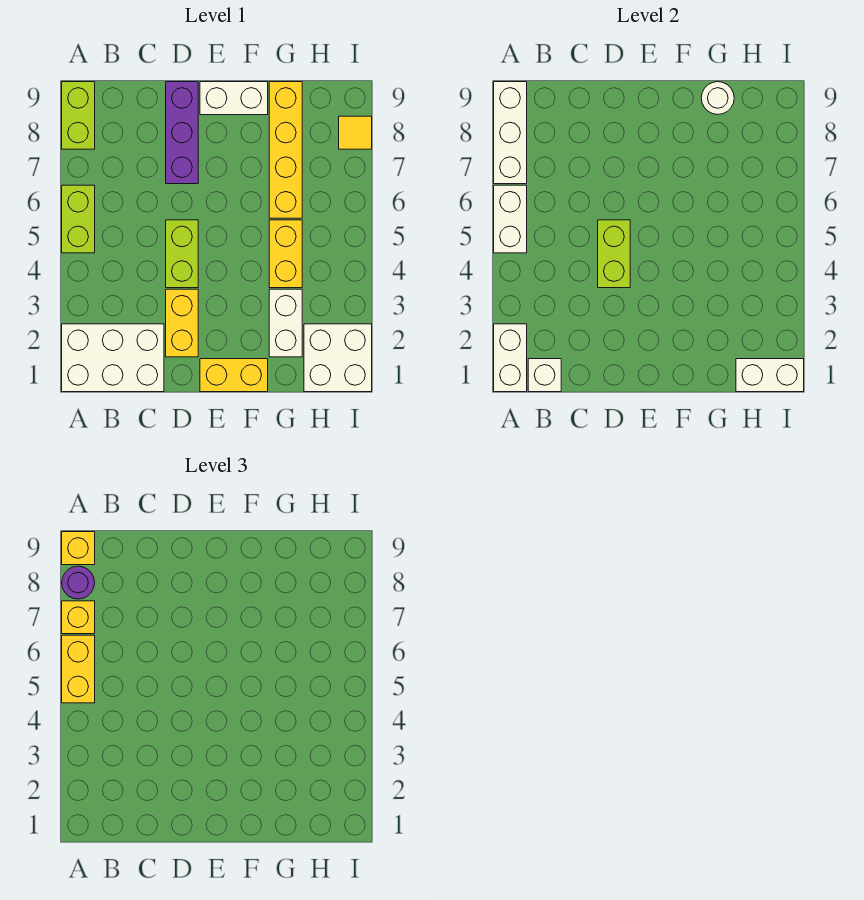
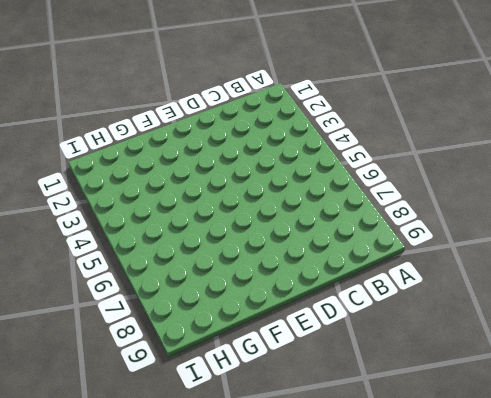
none -> white brick A1:C2 level 1
none -> lime brick A5:A6 level 1
none -> lime brick A8:A9 level 1

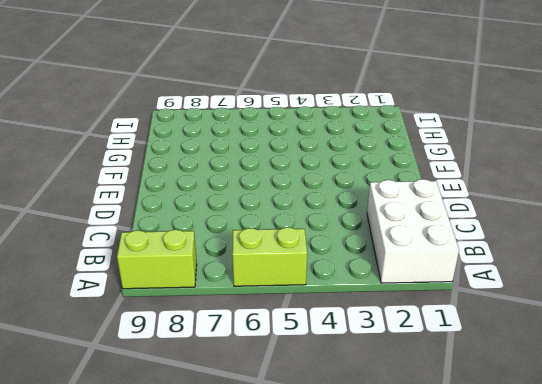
none -> yellow brick D2:D3 level 1
none -> lime brick D4:D5 level 1
none -> purple brick D7:D9 level 1

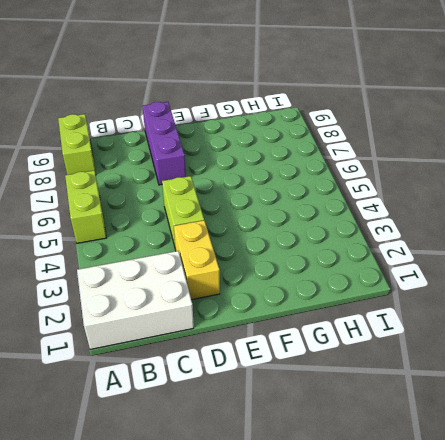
none -> yellow brick E1:F1 level 1
none -> white brick E9:F9 level 1
none -> white brick G2:G3 level 1

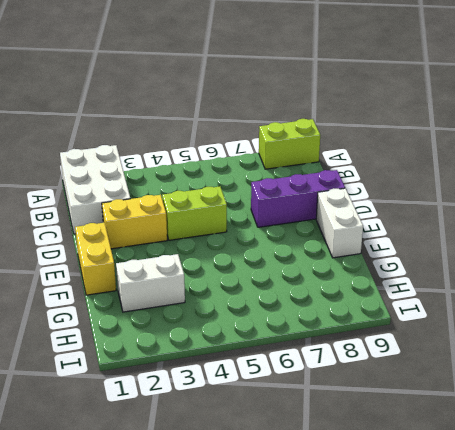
none -> lime brick A5:A6 level 1
none -> yellow brick G4:G5 level 1
none -> yellow brick G6:G9 level 1

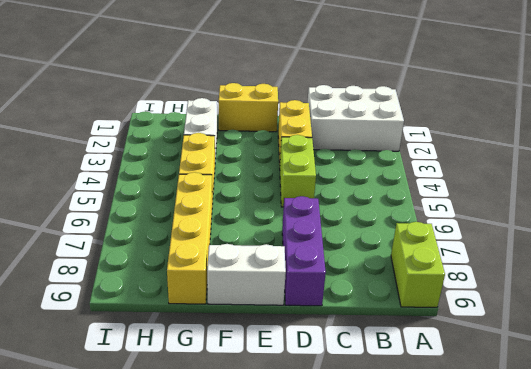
none -> lime brick A5:A6 level 1
none -> white brick H1:I2 level 1
none -> yellow tile I8 level 1

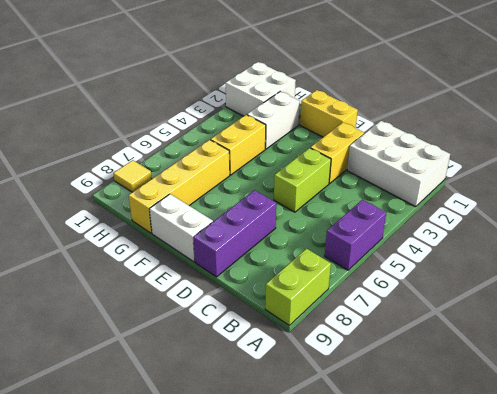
purple brick A5:A6 level 1 -> lime brick A5:A6 level 1
none -> white brick A1:A2 level 2
none -> white brick A5:A6 level 2
none -> white brick A7:A9 level 2

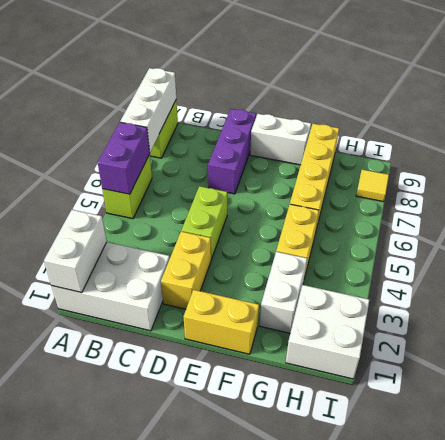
purple brick A5:A6 level 2 -> white brick A5:A6 level 2
none -> white brick B1 level 2
none -> lime brick D4:D5 level 2
none -> white round brick G9 level 2

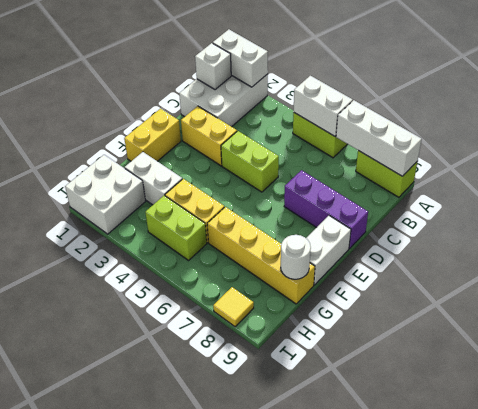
lime brick H4:H5 level 1 -> lime brick D4:D5 level 2
none -> white brick H1:I1 level 2
none -> yellow brick A5:A6 level 3
none -> yellow brick A7 level 3

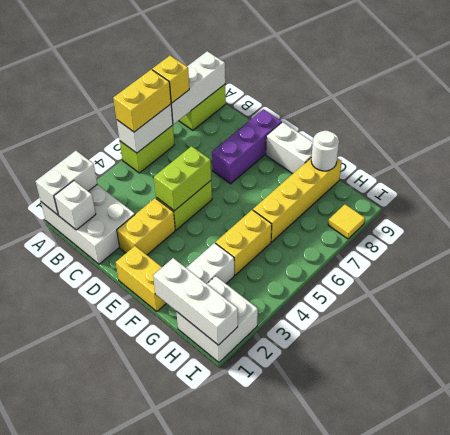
white brick G1:I1 level 2 -> white brick H1:I1 level 2
none -> purple round brick A8 level 3
none -> yellow brick A9 level 3

